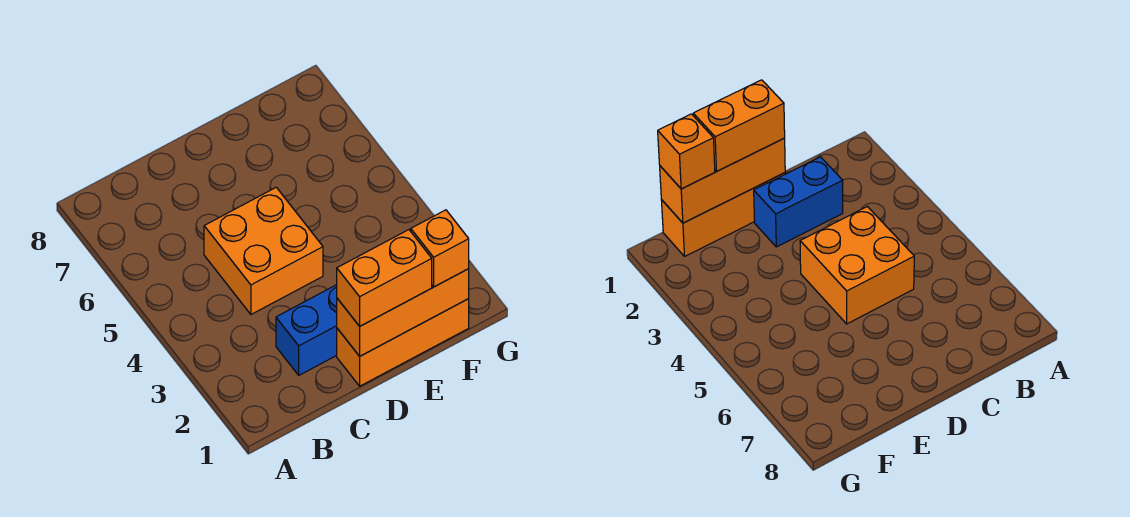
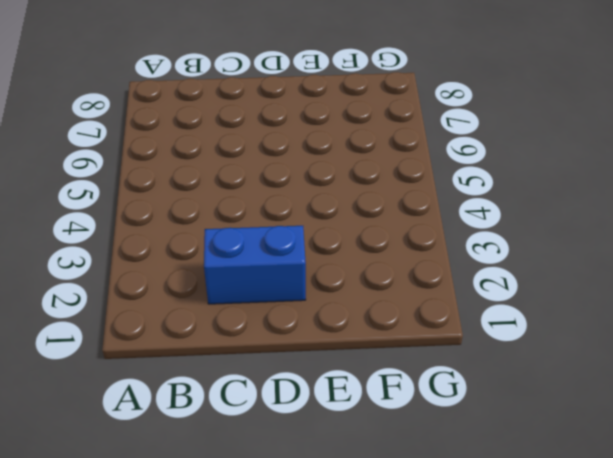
none -> orange brick C4:D5 level 1
none -> orange brick D1:F1 level 1

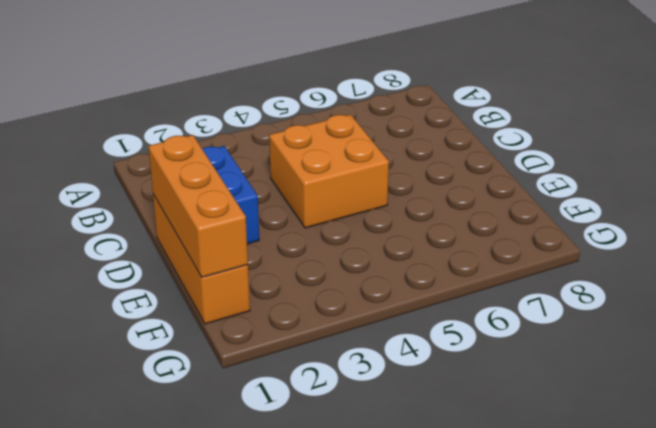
none -> orange brick D1:E1 level 3
none -> orange brick F1 level 3

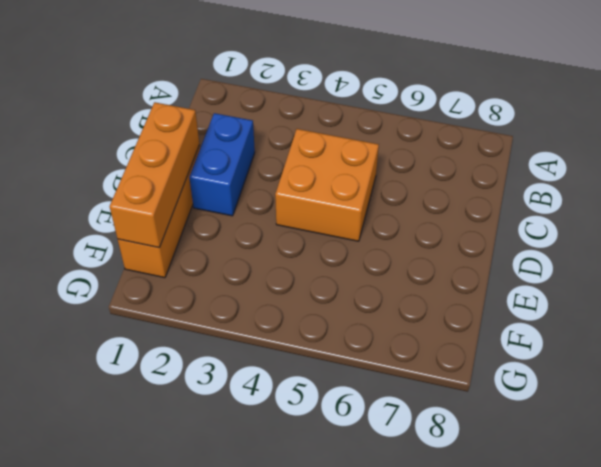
none -> orange brick D1:E1 level 3
none -> orange brick F1 level 3

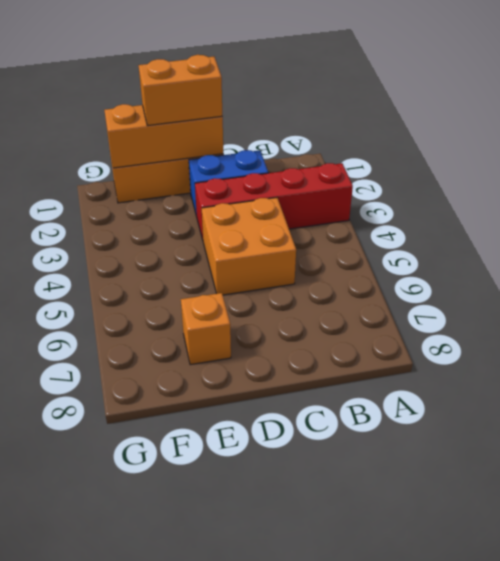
red brick A3:D3 level 1 -> none
orange brick E7 level 1 -> orange brick F1 level 3

